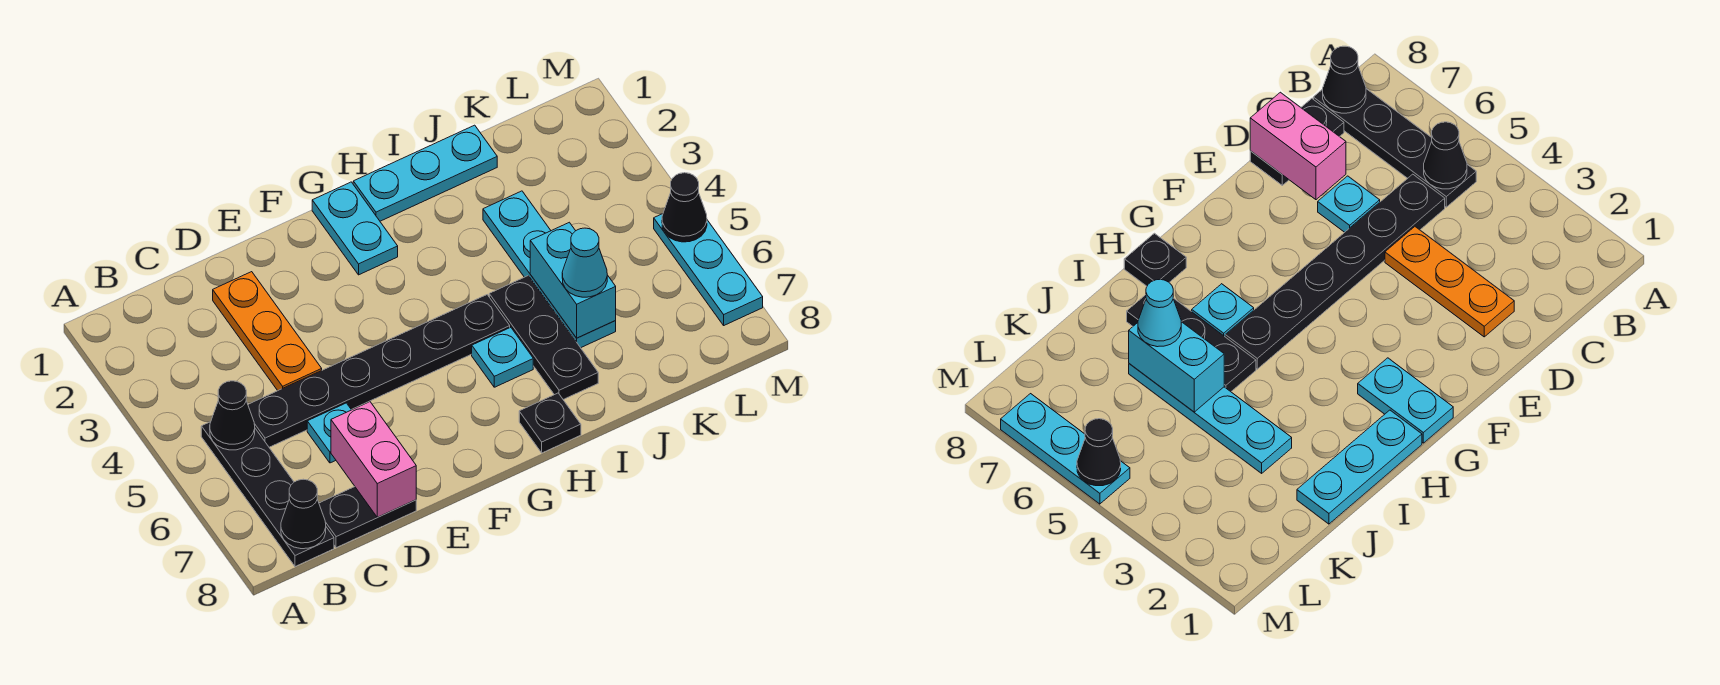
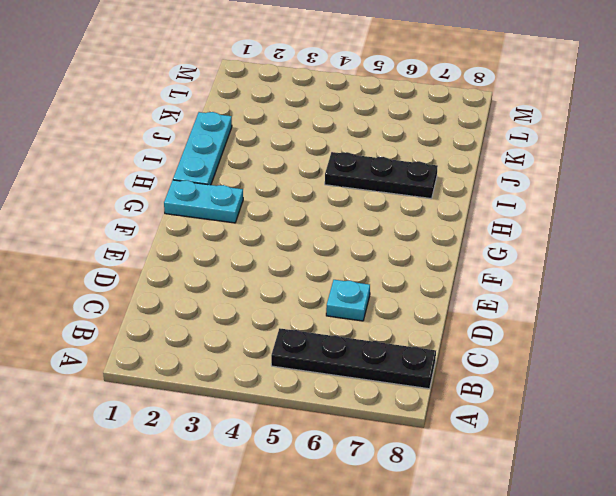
none -> black plate C5:H5 level 1
none -> black plate C8:D8 level 1
none -> orange plate D2:D4 level 1

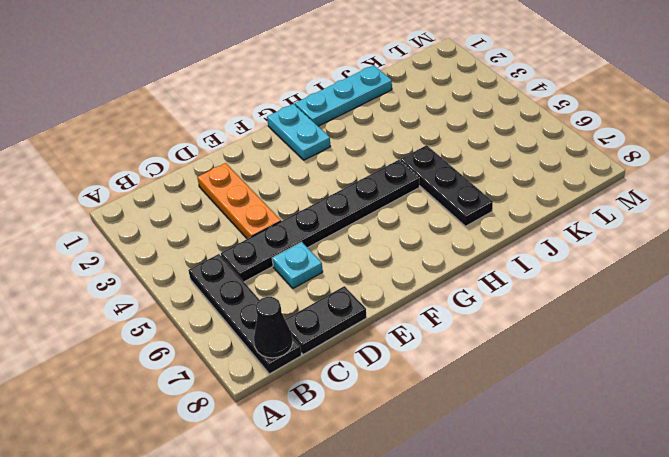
none -> cyan plate H6 level 1
none -> black plate H8 level 1
none -> cyan plate J3:J6 level 1

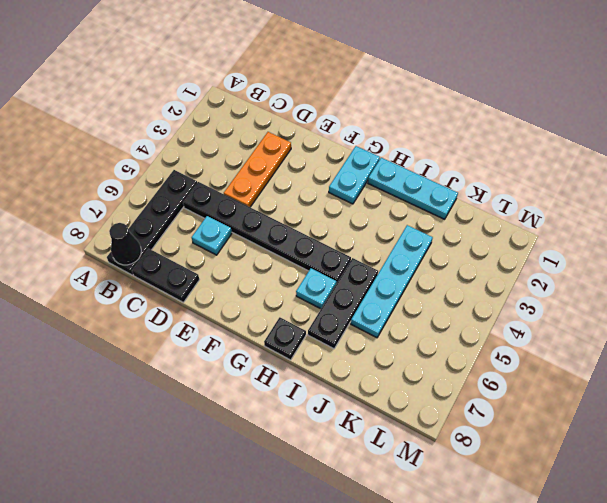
none -> cyan plate M5:M7 level 1
none -> black cone B5 level 2
none -> pink brick D7:D8 level 2

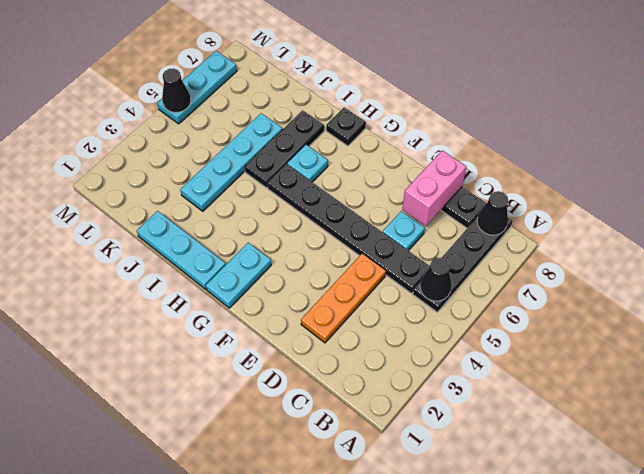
none -> cyan brick J5:J6 level 2
none -> cyan cone J6 level 3

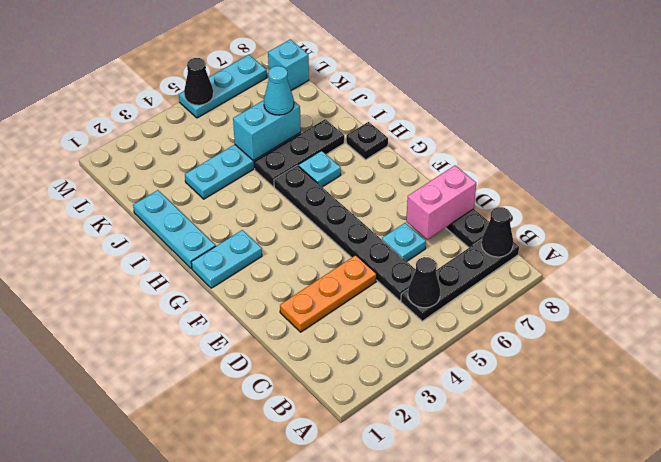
cyan brick L8 level 1 -> none

